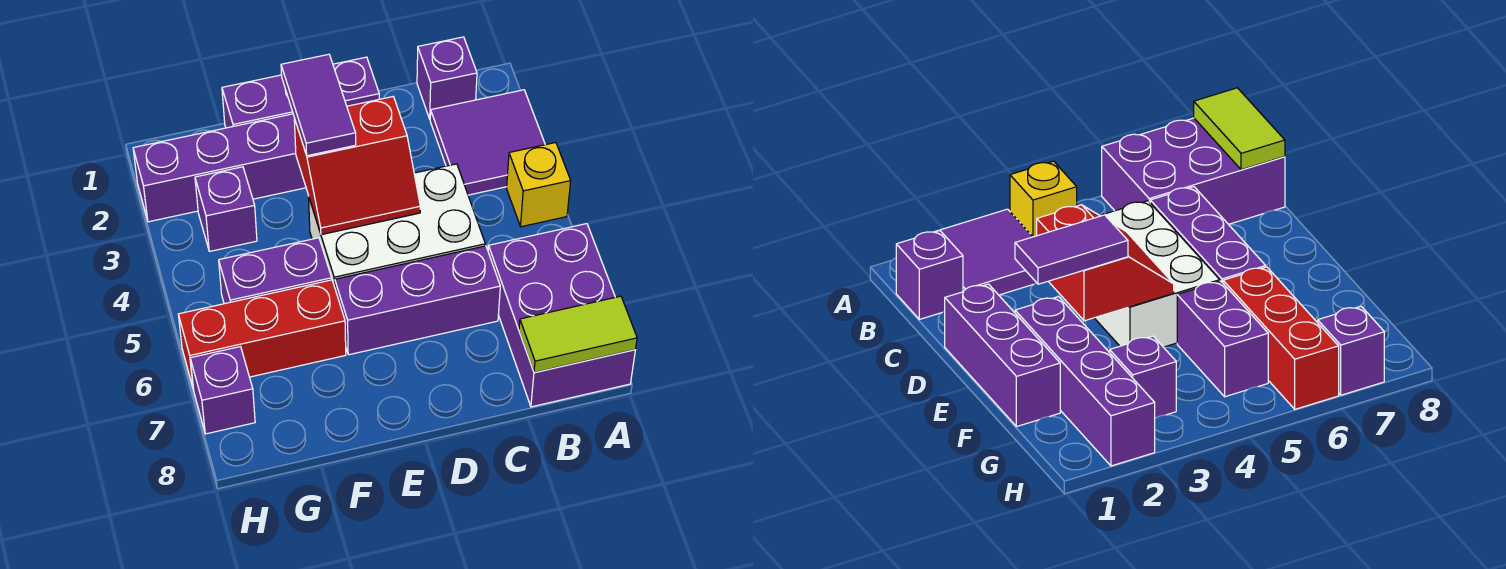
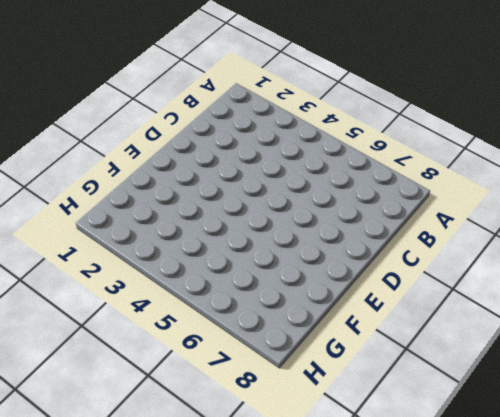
none -> purple tile A2:B3 level 1
none -> yellow brick A4 level 1
none -> purple brick A6:B8 level 1

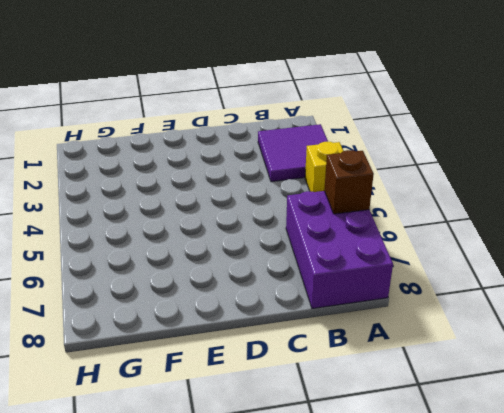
brown brick A6 level 2 -> none
none -> purple brick B1 level 1
none -> white brick C4:E5 level 1
none -> purple brick C6:E6 level 1

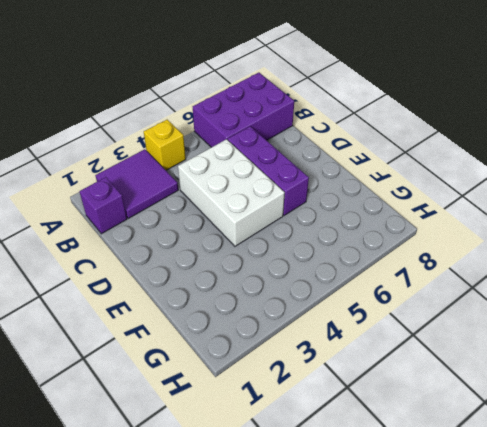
none -> purple brick D1:F1 level 1
none -> purple brick E2:H2 level 1
none -> purple brick F5:G5 level 1

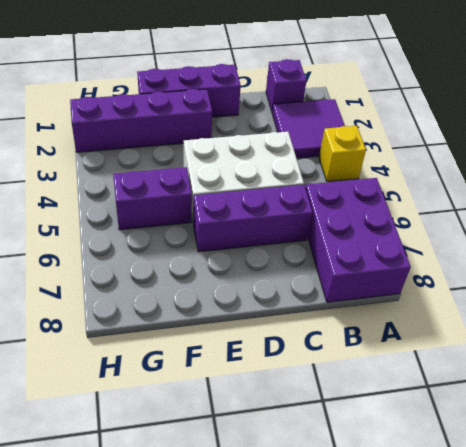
none -> red brick F6:H6 level 1
none -> purple brick G3 level 1
none -> purple brick H7 level 1

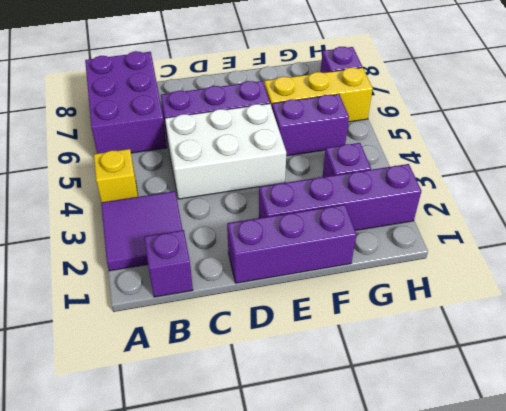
yellow brick F6:H6 level 1 -> red brick F6:H6 level 1
none -> lime tile A8:B8 level 2
none -> red slope D3:E4 level 2 top 3
none -> purple tile E2:E3 level 3

